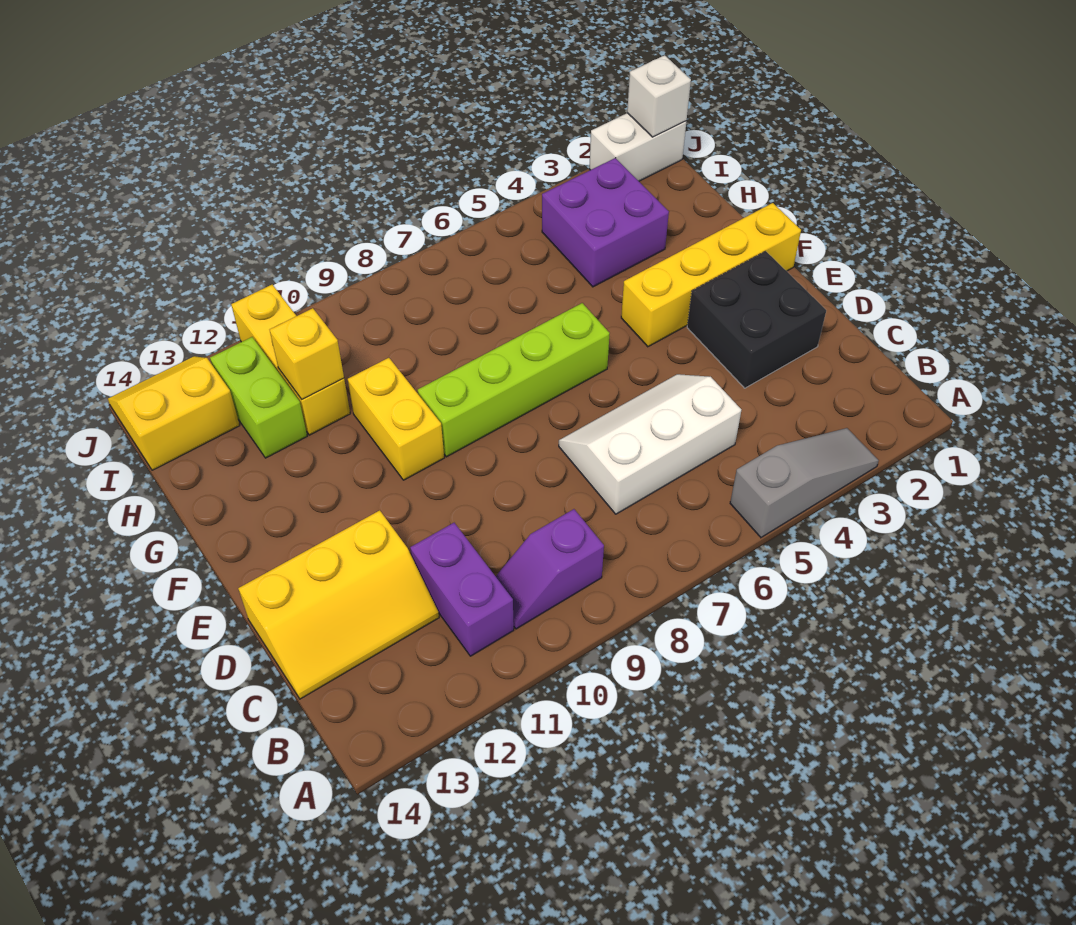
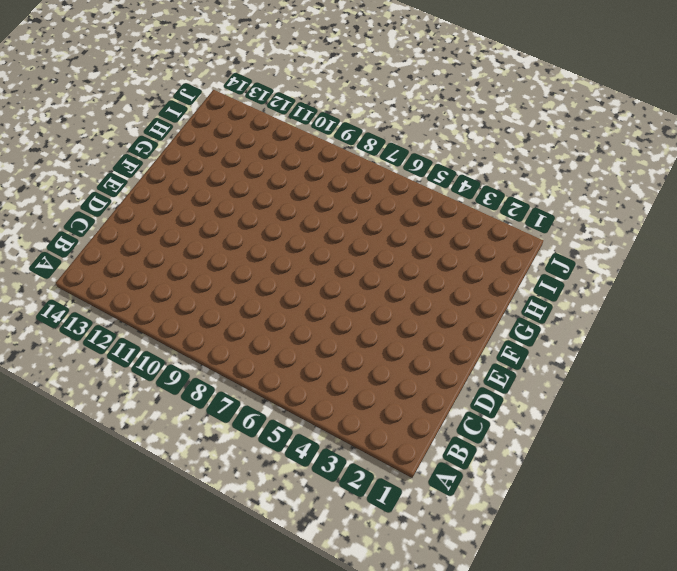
none -> grey slope A3:A5 level 1 top 5
none -> purple slope B9:B10 level 1 top 9
none -> purple brick B11:C11 level 1

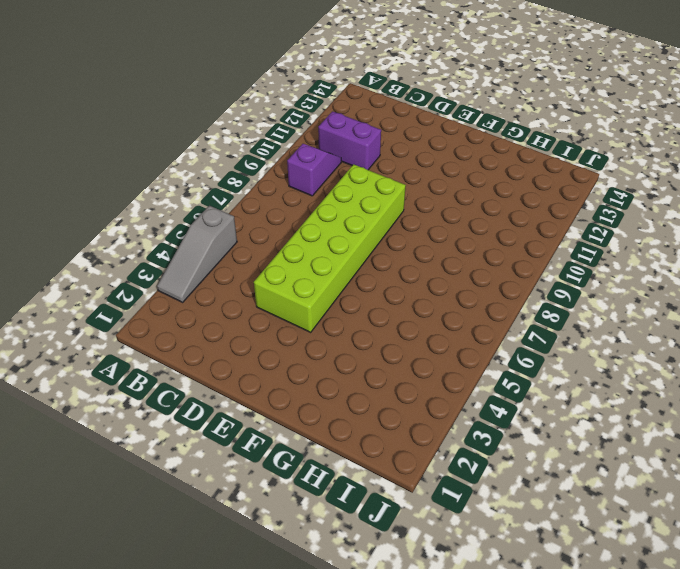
lime brick D4:E9 level 1 -> white slope C5:D7 level 1 top C
none -> yellow slope C12:D14 level 1 top D
none -> black brick D2:E3 level 1
none -> yellow brick F1:F4 level 1

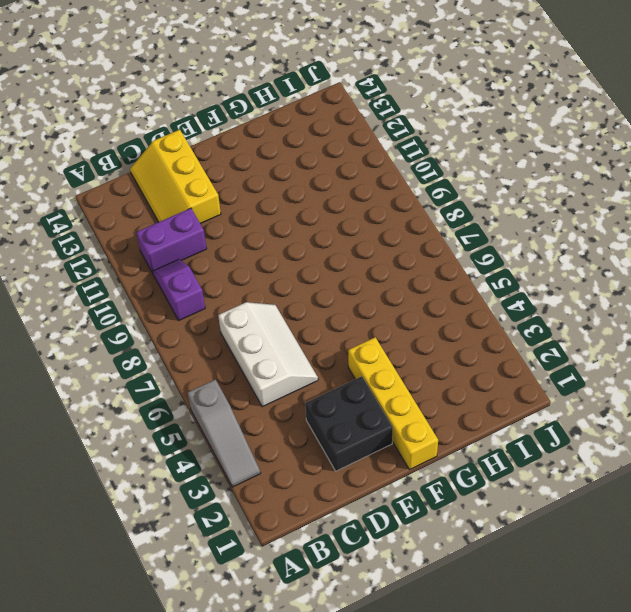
none -> lime brick F6:F9 level 1
none -> yellow brick F10:G10 level 1
none -> purple brick H3:I4 level 1

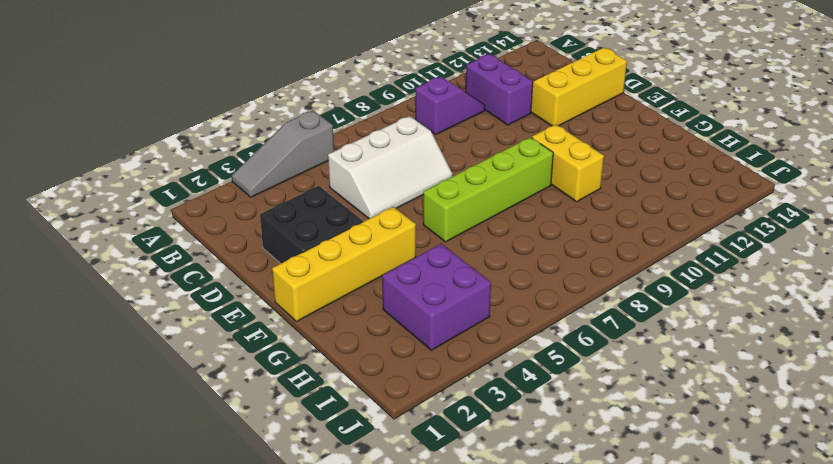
none -> yellow brick H11:J11 level 1
none -> lime brick H12:I12 level 1
none -> yellow slope I13:J14 level 1 top I

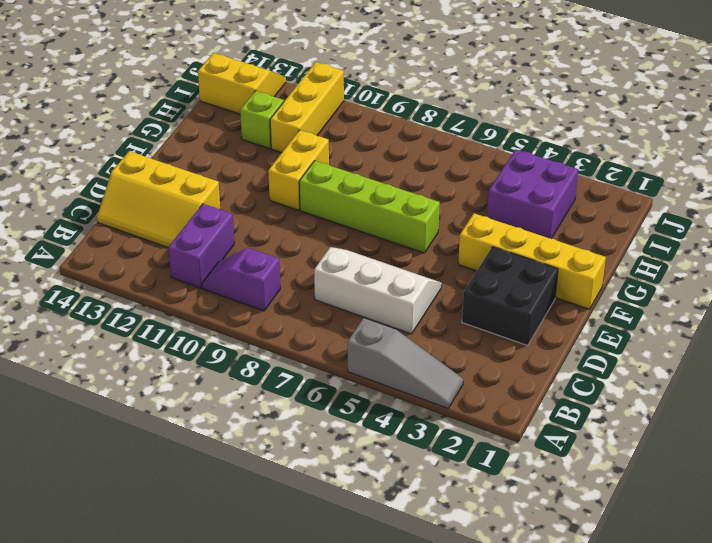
lime brick H12 level 1 -> lime brick H12:I12 level 1
none -> white brick J1:J2 level 1
none -> yellow brick H11 level 2
none -> white brick J1 level 2

